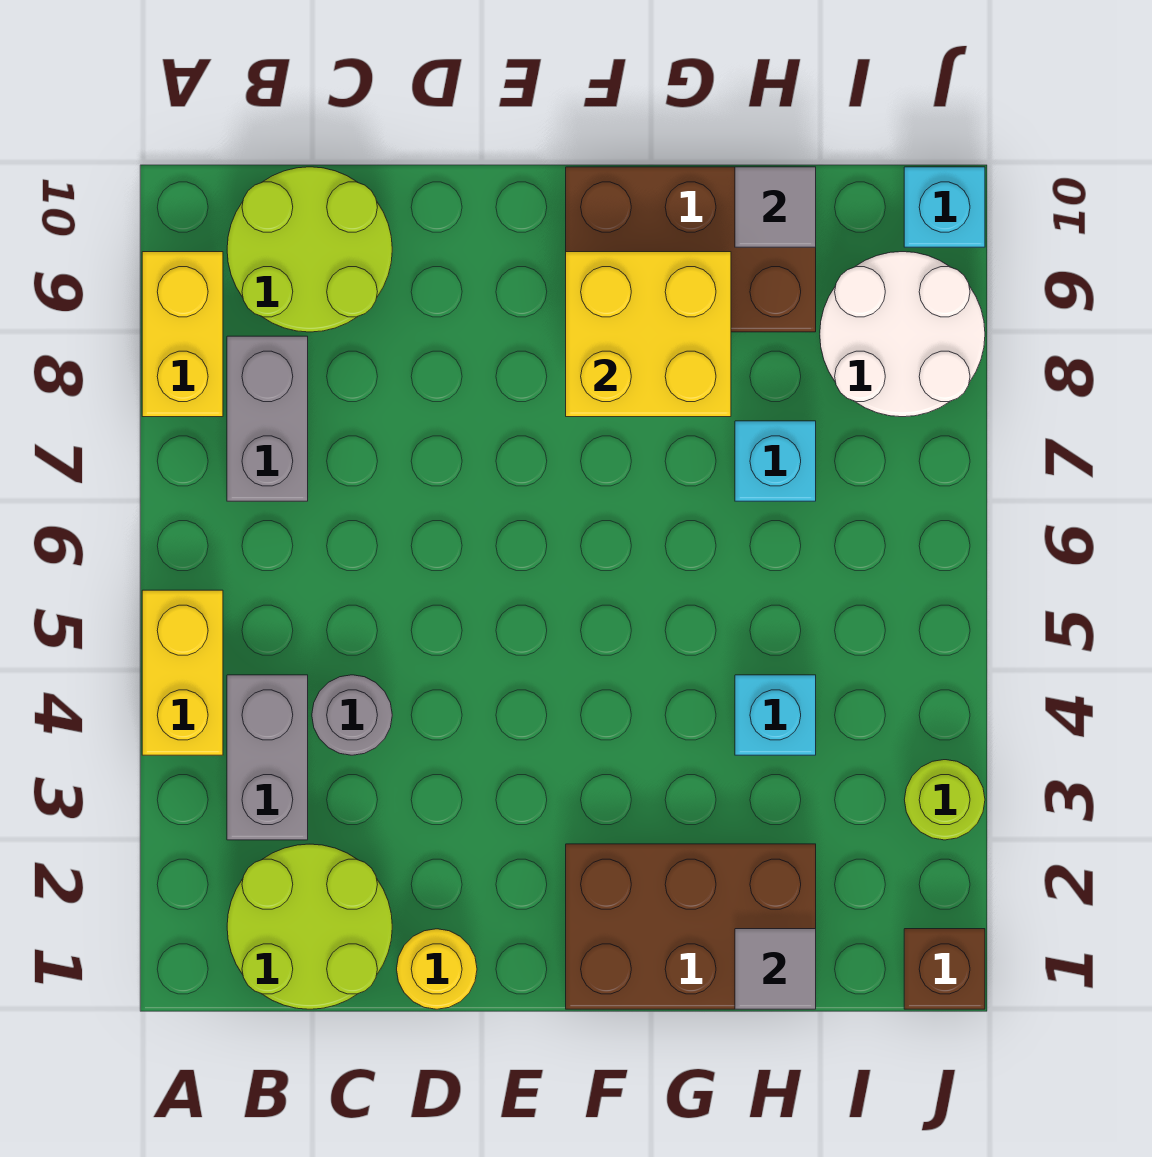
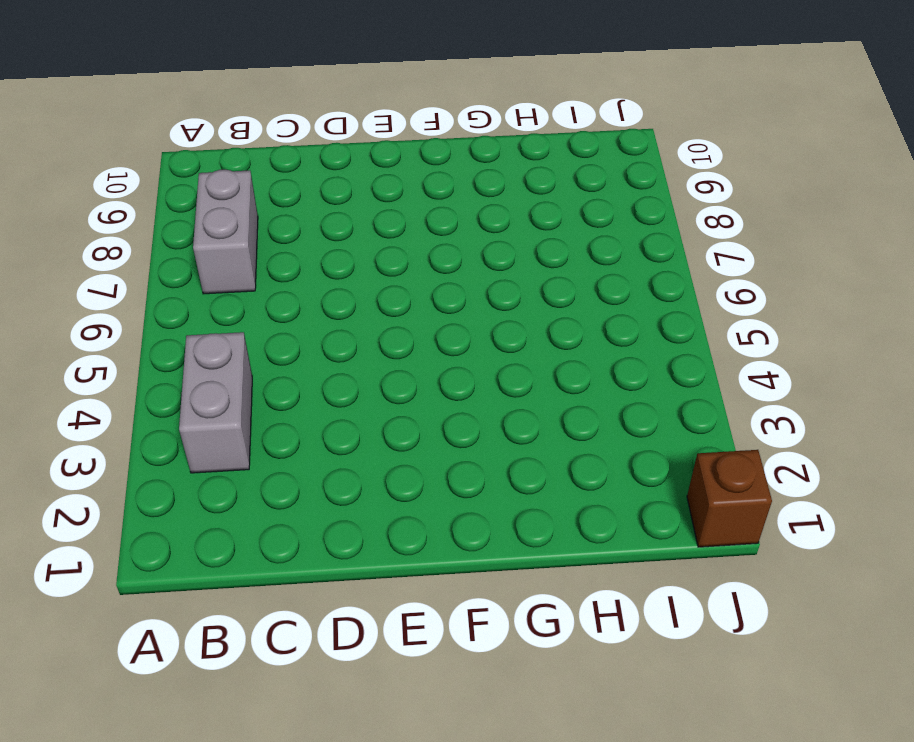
none -> yellow brick A4:A5 level 1
none -> yellow brick A8:A9 level 1
none -> lime round brick B1:C2 level 1

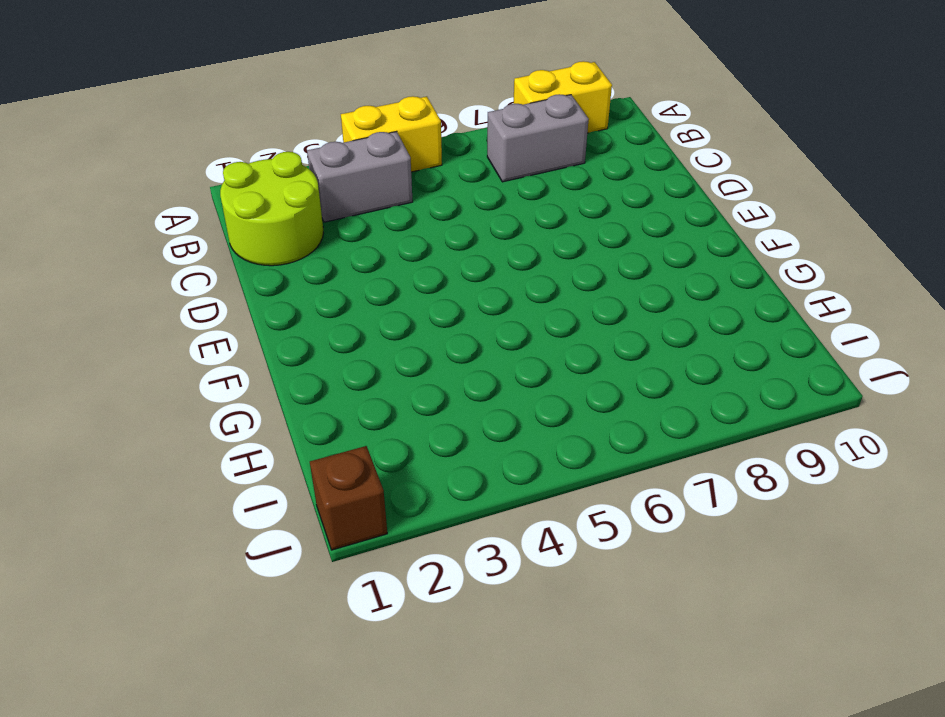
none -> lime round brick B9:C10 level 1
none -> grey round brick C4 level 1
none -> yellow round brick D1 level 1

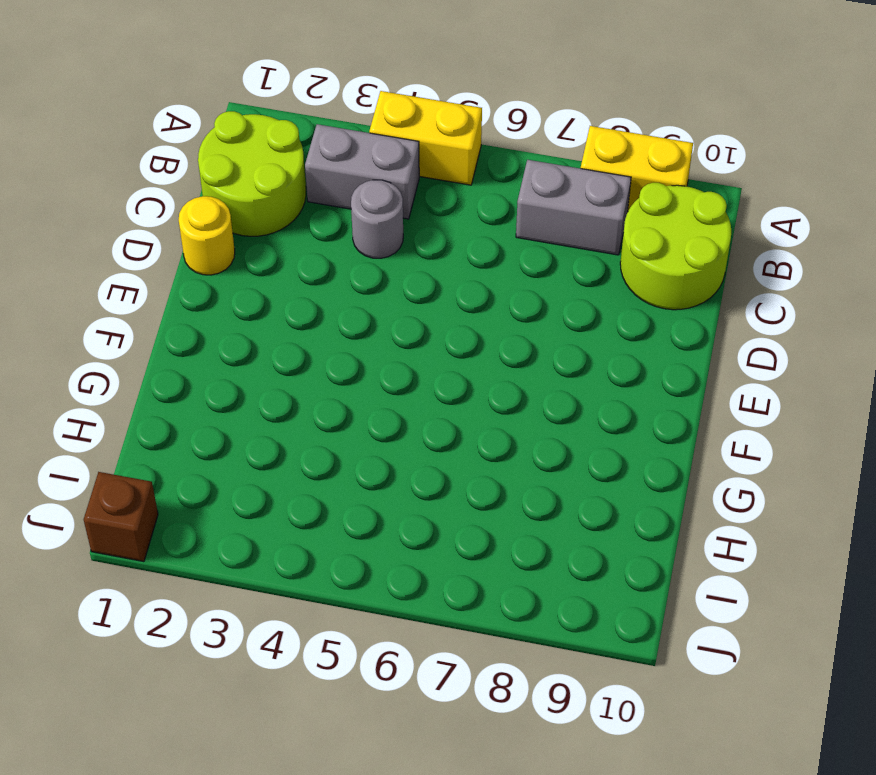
none -> brown brick F1:H2 level 1
none -> brown brick F9:H10 level 1
none -> cyan brick H4 level 1

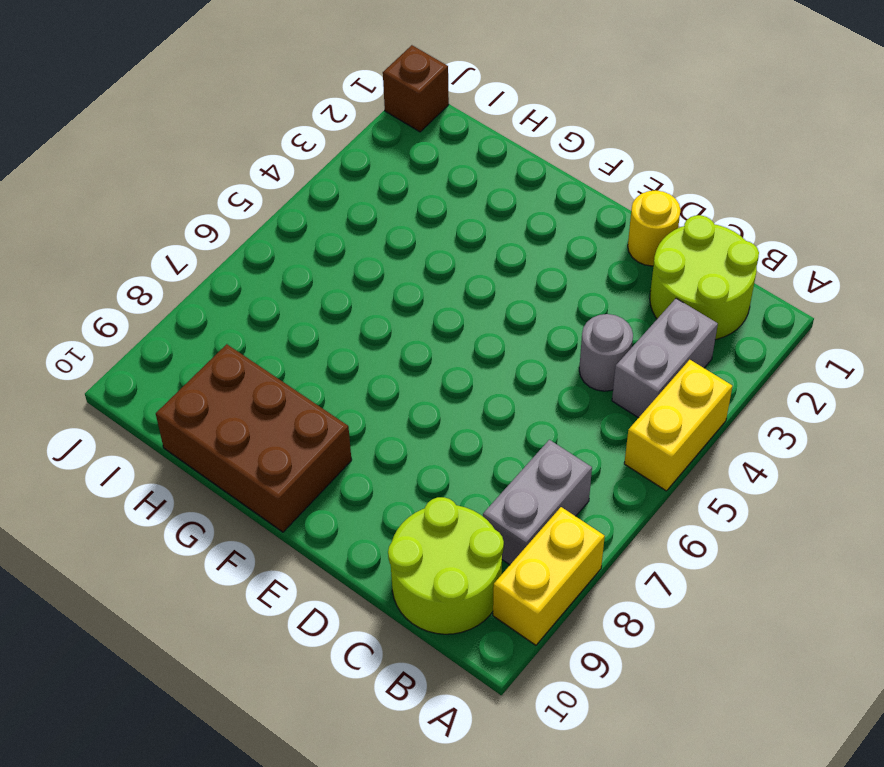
none -> brown brick F1:H2 level 1
none -> cyan brick H4 level 1
none -> cyan brick H7 level 1

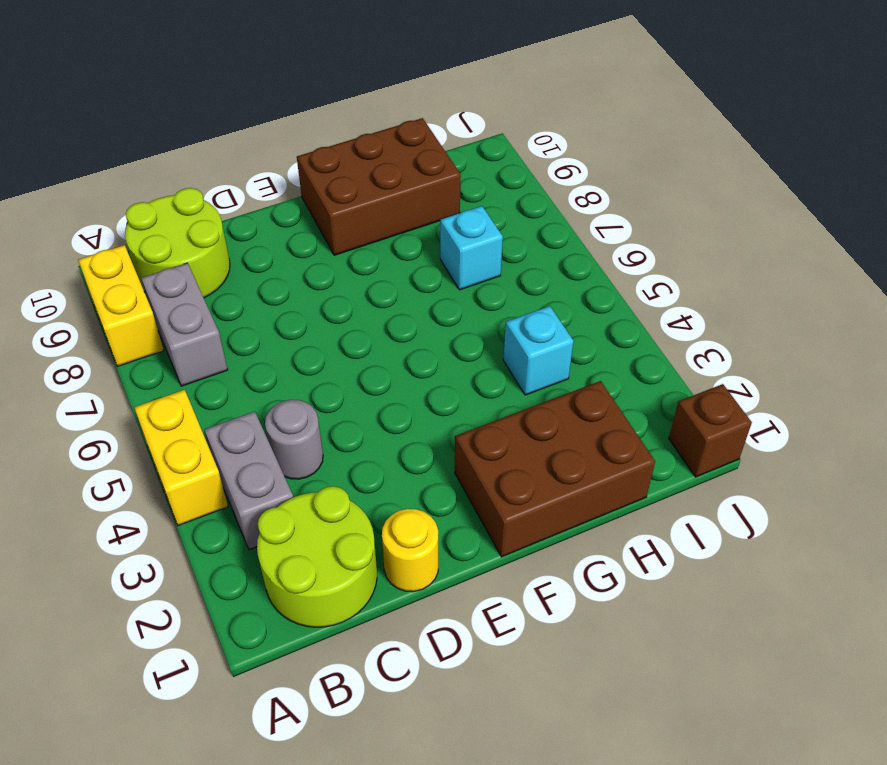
none -> white round brick I8:J9 level 1
none -> lime round brick J3 level 1
none -> cyan brick J10 level 1

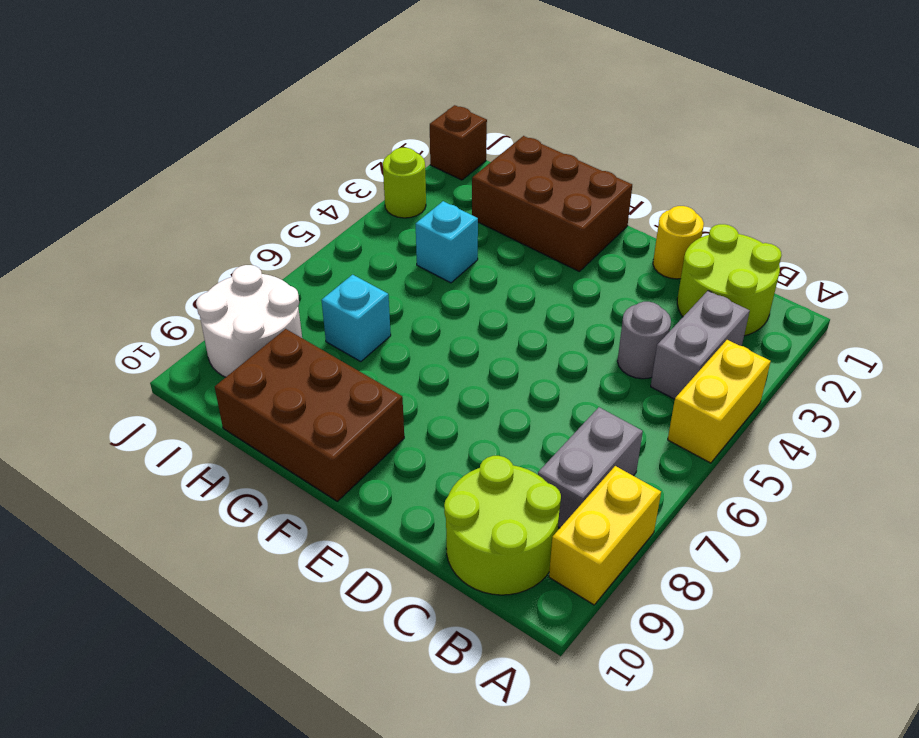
none -> cyan brick J10 level 1
none -> yellow brick F8:G9 level 2
none -> grey tile H1 level 2

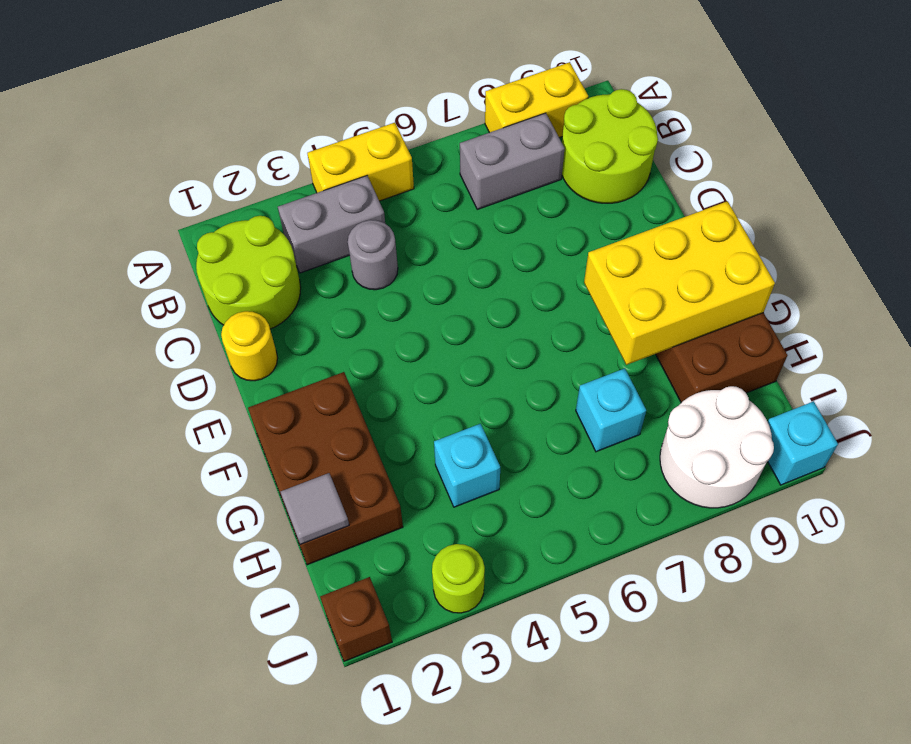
yellow brick F8:G10 level 2 -> yellow brick F8:G9 level 2
none -> grey tile H10 level 2

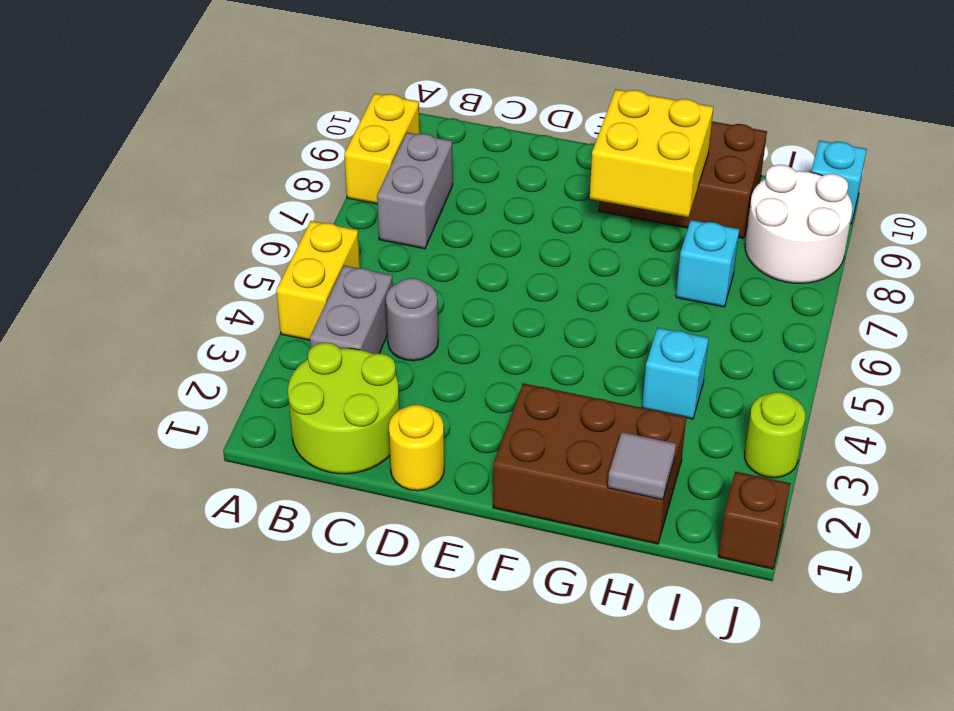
none -> lime round brick B9:C10 level 1
none -> grey tile H10 level 2

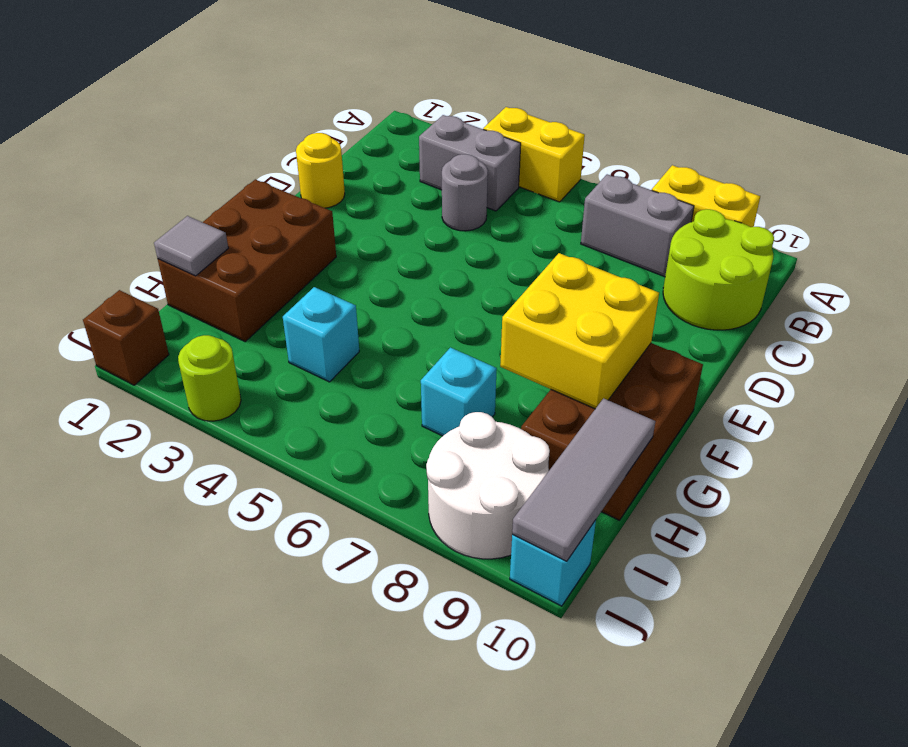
grey tile H10:J10 level 2 -> grey tile H10 level 2
none -> lime round brick B1:C2 level 1

